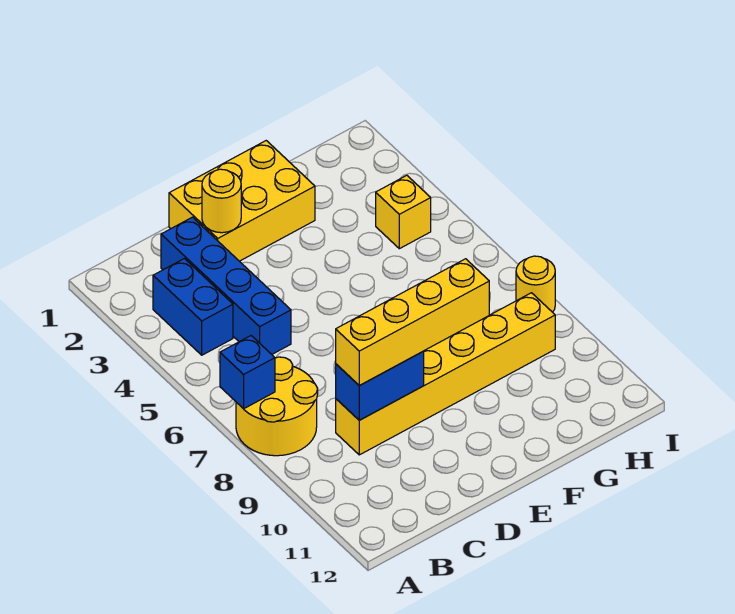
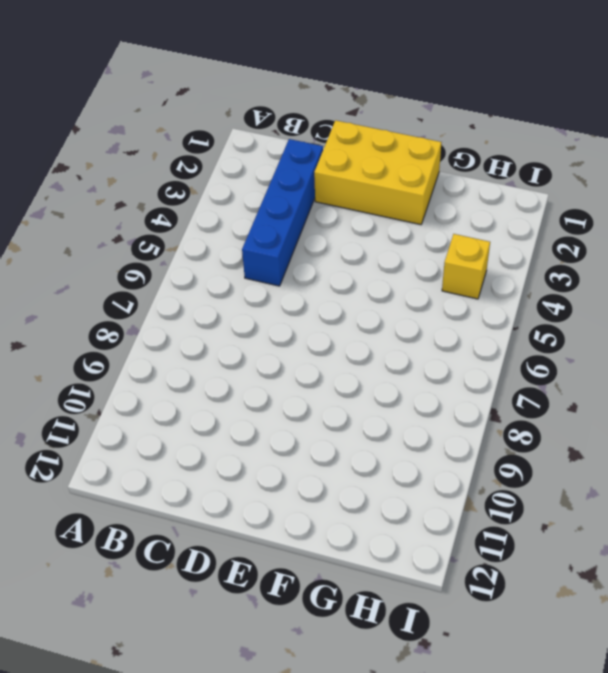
none -> yellow round brick A7:B8 level 1
none -> blue brick B3:B4 level 1

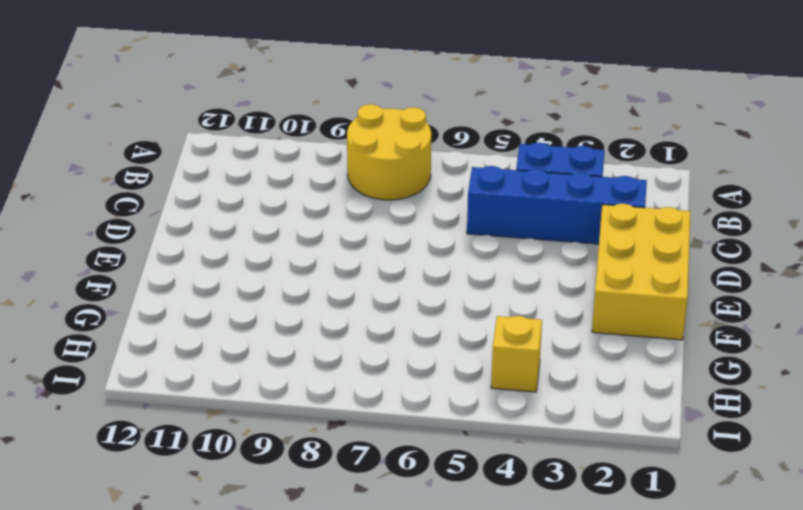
none -> yellow brick C9:H9 level 1
none -> yellow round brick I8 level 1

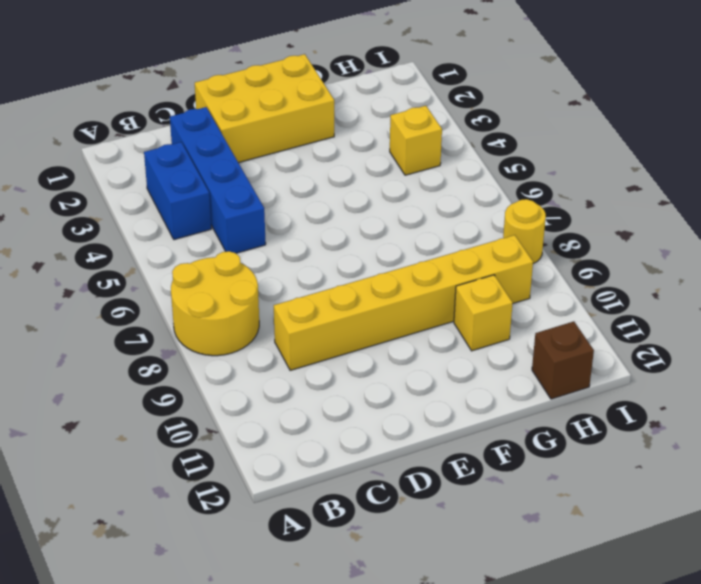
yellow brick G10 level 1 -> none
brown brick H12 level 1 -> none
none -> blue brick A7 level 2
none -> blue brick C9:D9 level 2

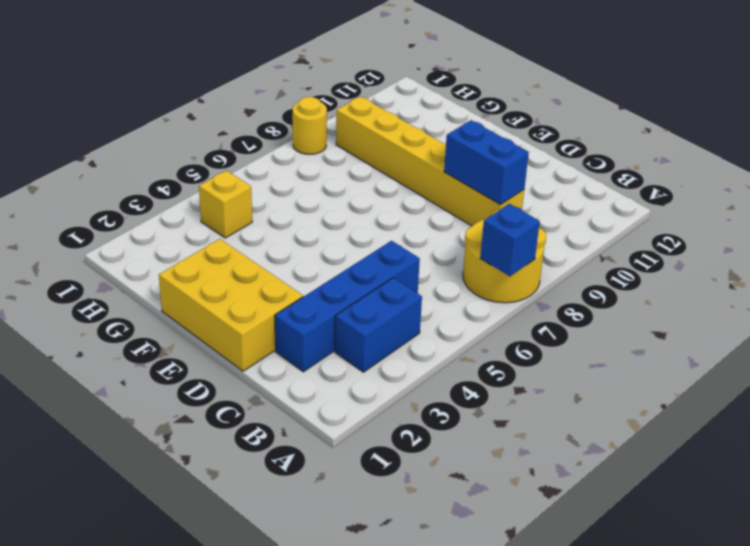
none -> yellow round brick D2 level 2
none -> yellow brick C9:F9 level 3

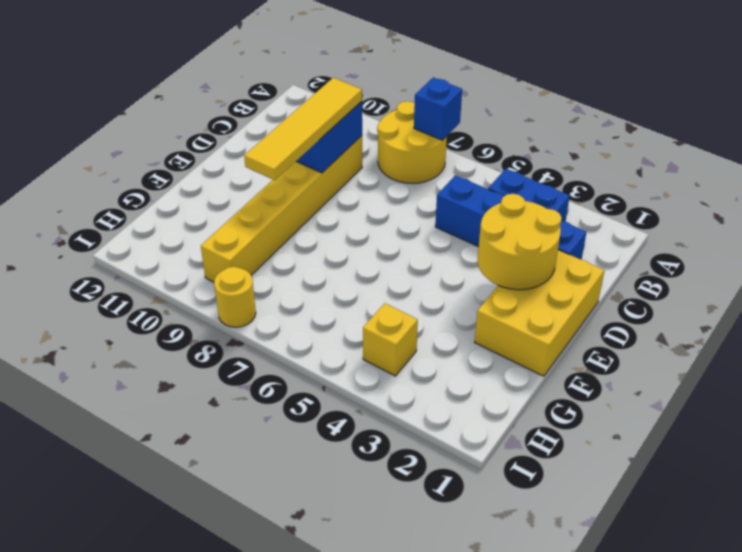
yellow tile C9:F9 level 3 -> yellow brick C9:F9 level 3
yellow round brick D2:E3 level 2 -> yellow round brick D2 level 2

